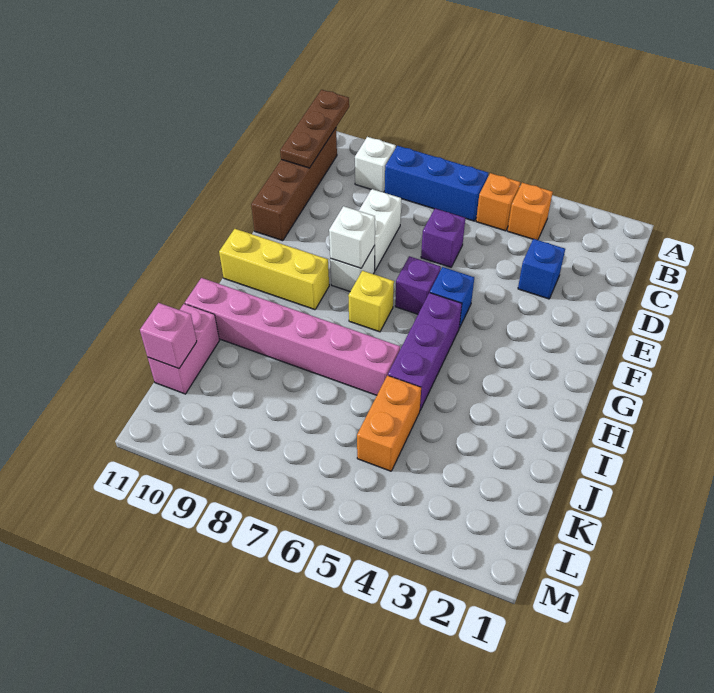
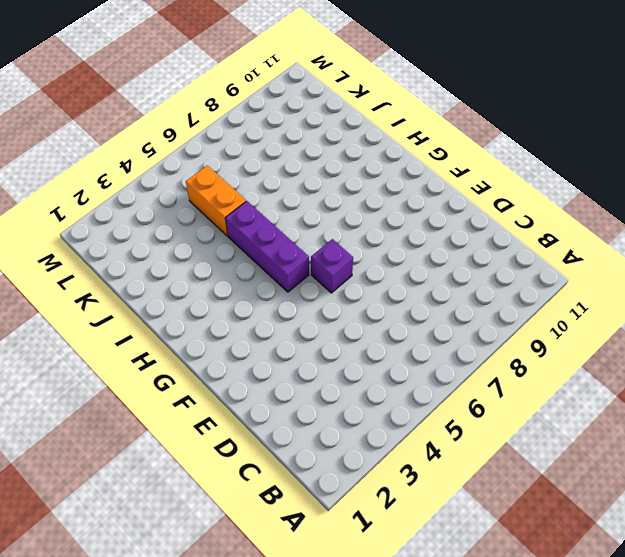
none -> orange brick B4 level 1
none -> orange brick B5 level 1
none -> blue brick B6:B8 level 1

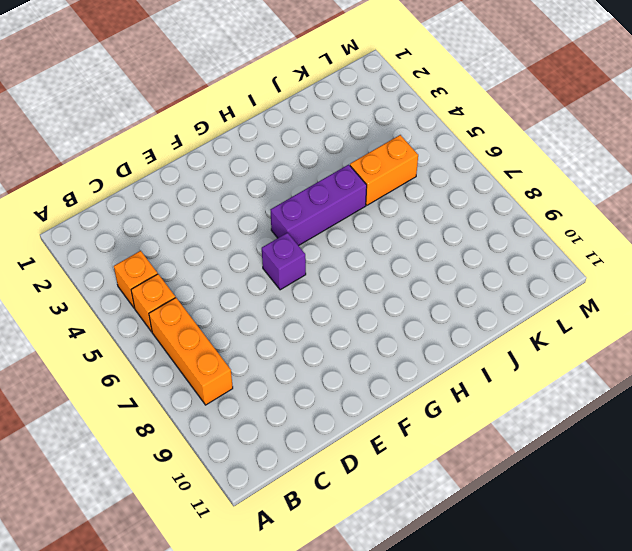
orange brick B6:B8 level 1 -> blue brick B6:B8 level 1
none -> white brick B9 level 1
none -> brown brick B11:E11 level 1
none -> blue brick D3 level 1

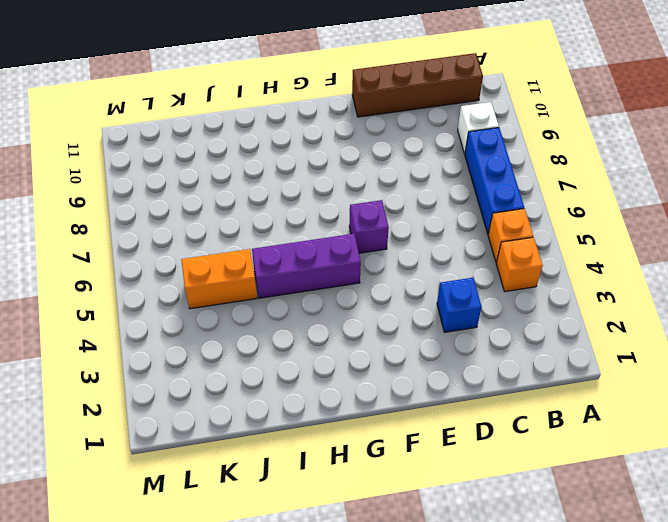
none -> purple brick D6 level 1
none -> white brick D8:E8 level 1
none -> blue brick F5 level 1

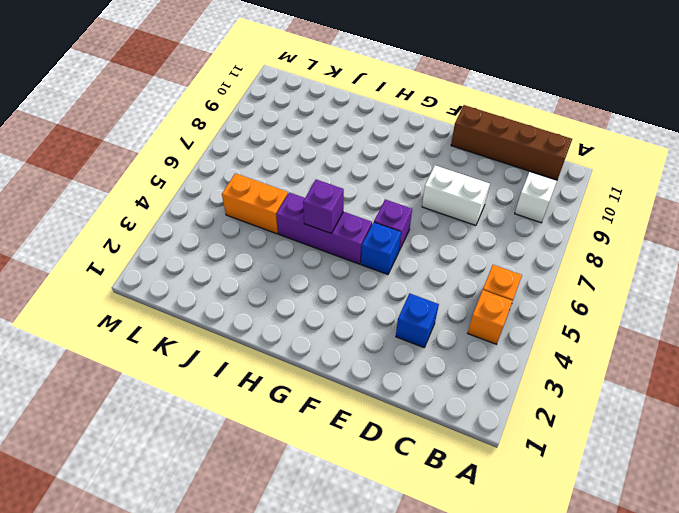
purple brick H5 level 2 -> purple brick D6 level 1
none -> blue brick B6:B8 level 1
none -> white brick F8 level 1
none -> yellow brick G7 level 1

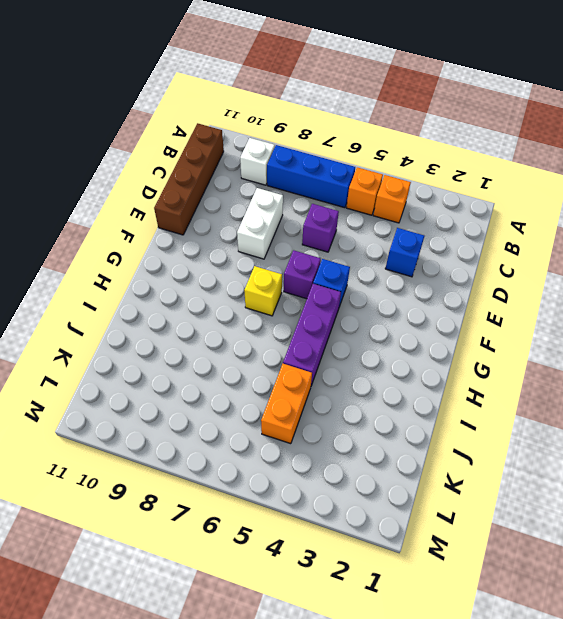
none -> white brick F8 level 1
none -> yellow brick G9:G11 level 1
none -> pink brick I6:I11 level 1

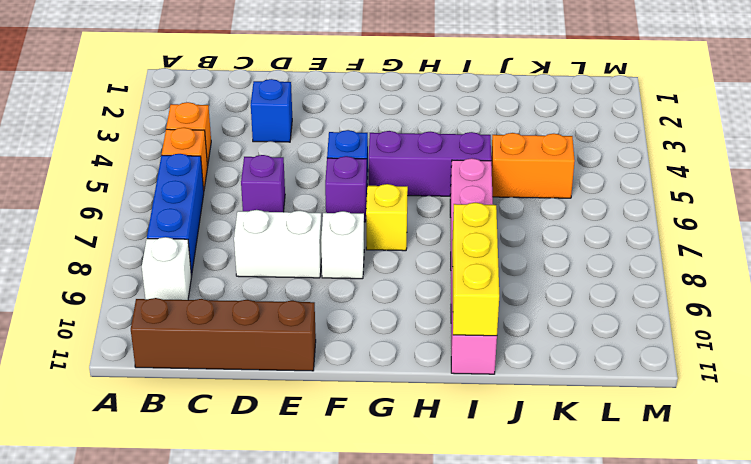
yellow brick I9:I11 level 2 -> yellow brick G9:G11 level 1
none -> pink brick J11:K11 level 1
none -> brown plate A11:C11 level 2
none -> white brick F8 level 2

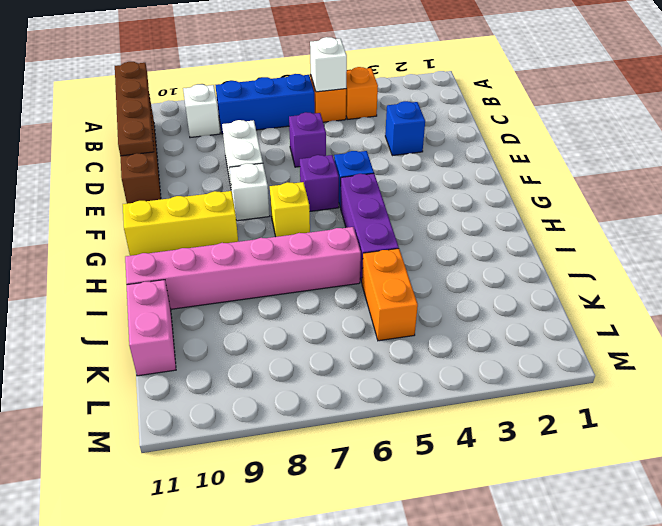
brown plate A11:D11 level 2 -> brown plate A11:C11 level 2
white brick B5 level 2 -> white brick F8 level 2
none -> pink brick K11 level 2

